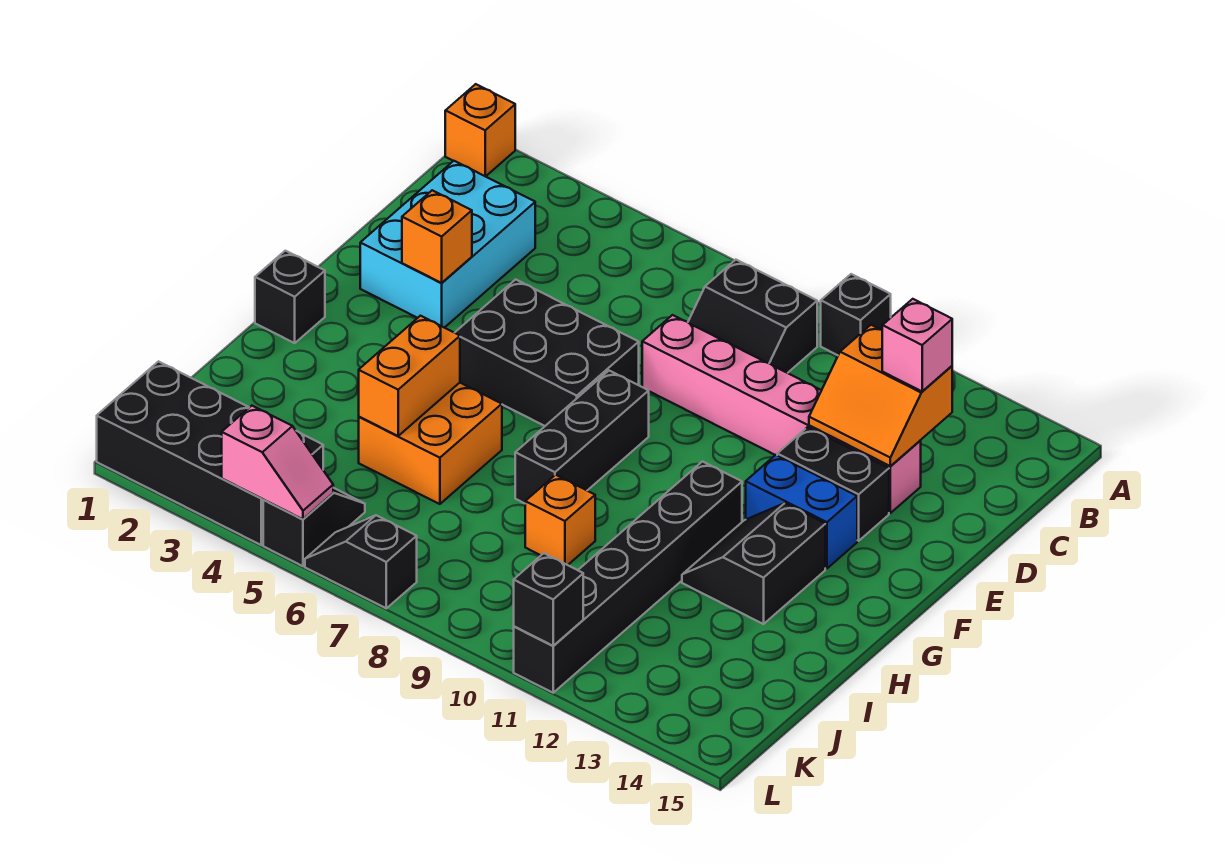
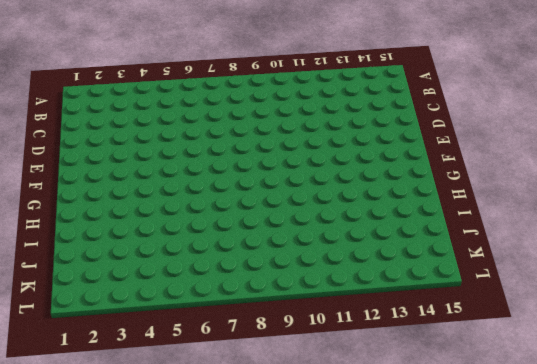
none -> orange brick A1 level 1
none -> black brick A10 level 1
none -> black slope B8:C9 level 1 top B

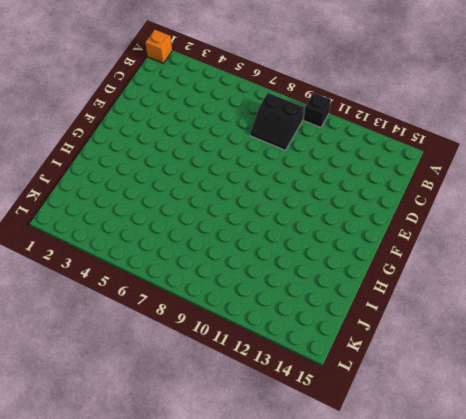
none -> cyan brick C2:E3 level 1
none -> pink brick D8:D13 level 1
none -> black brick E5:F7 level 1

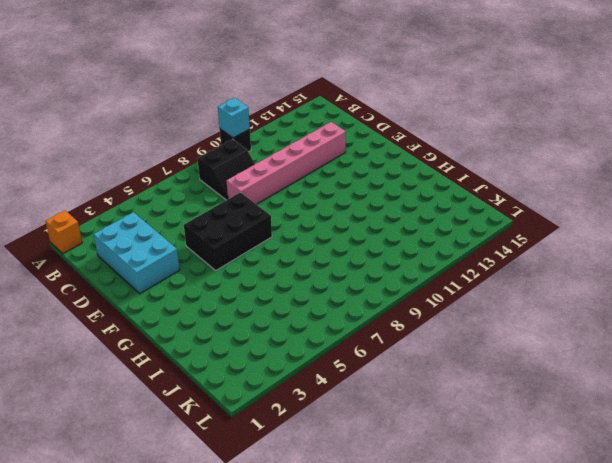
cyan brick A10 level 2 -> none
none -> black brick E12:E13 level 1
none -> black brick F8:H8 level 1
none -> blue brick F12:F13 level 1

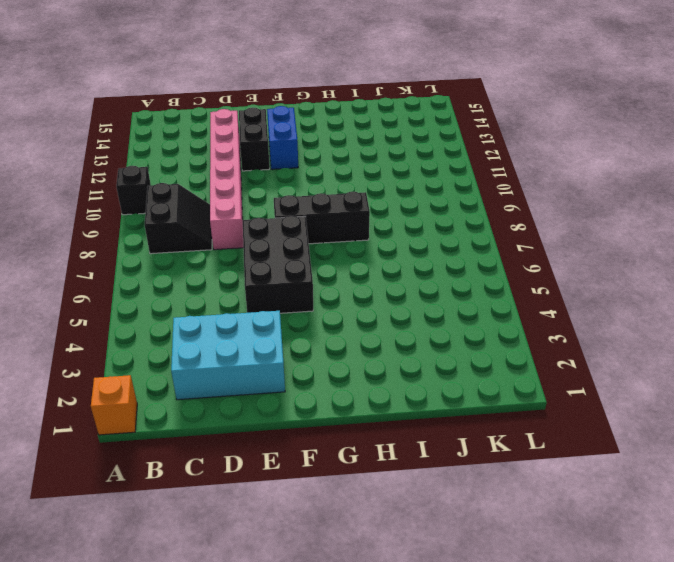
none -> black brick G1 level 1
none -> black brick G11:L11 level 1
none -> black slope G12:H13 level 1 top 13

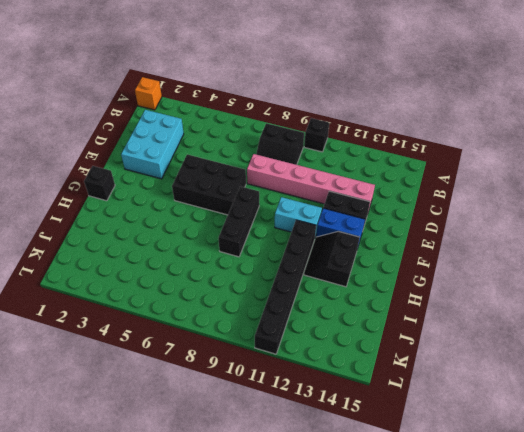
cyan brick F10:F11 level 1 -> none
none -> orange brick H5:I6 level 1
none -> orange brick I9 level 1
none -> black brick K1:L4 level 1

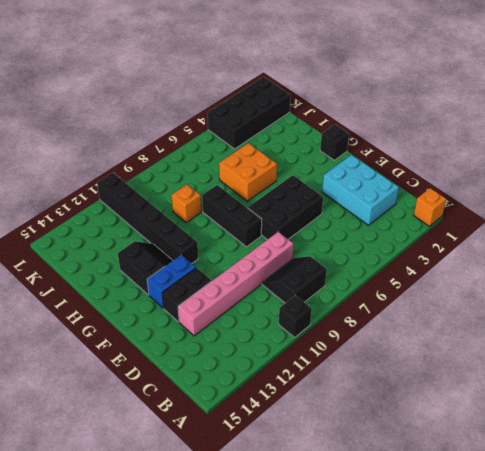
none -> black slope K5:L5 level 1 top L
none -> black slope L6:L7 level 1 top 7
none -> orange slope C12:D13 level 2 top C

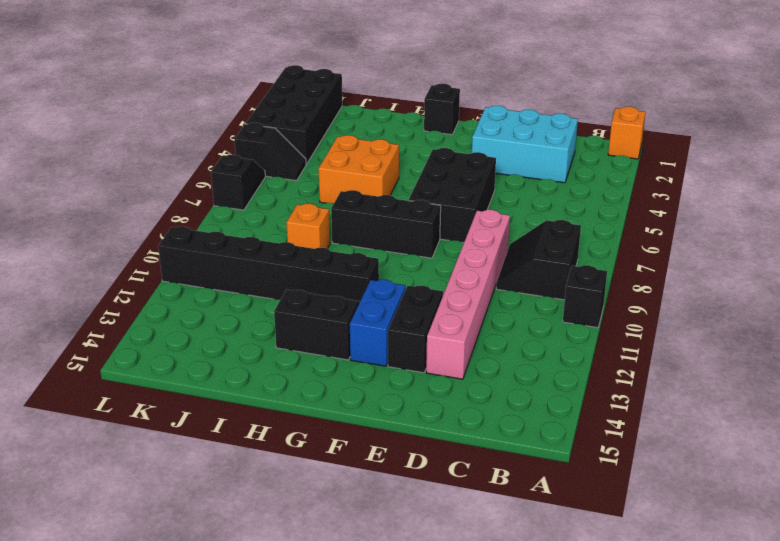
none -> orange slope C12:D13 level 2 top C
none -> orange brick E3 level 2
none -> orange brick H5:I5 level 2

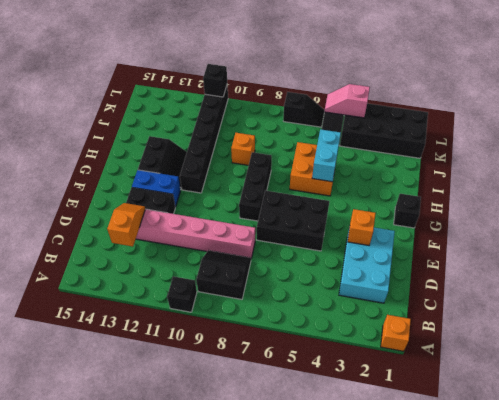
orange slope C13:D13 level 2 top C -> orange slope C12:D13 level 2 top C
cyan brick H5:I5 level 2 -> orange brick H5:I5 level 2
none -> pink brick C13 level 3

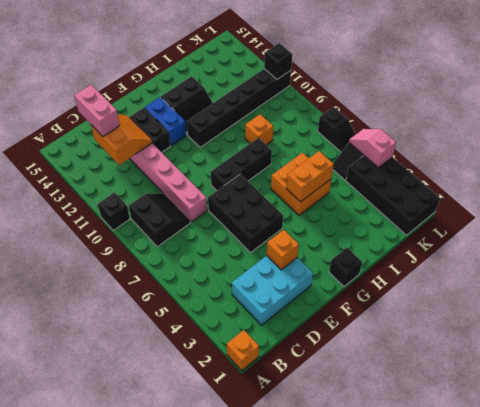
pink brick C13:C14 level 3 -> pink brick C13 level 3

